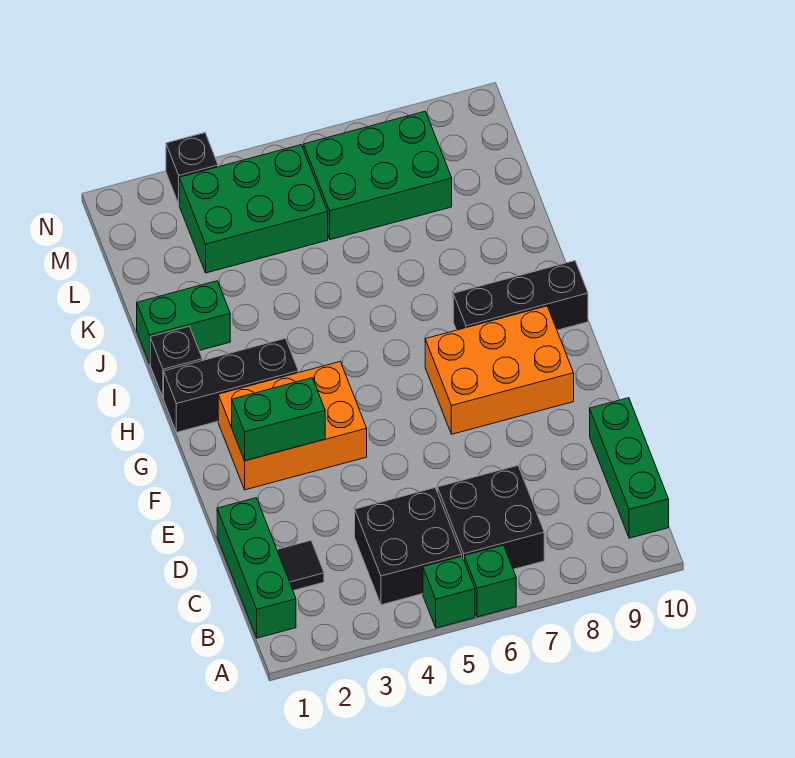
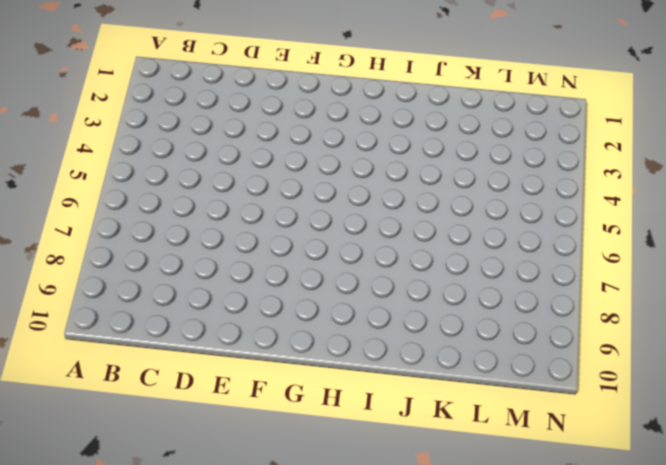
none -> green brick A5 level 1
none -> green brick A6 level 1
none -> green brick B1:D1 level 1

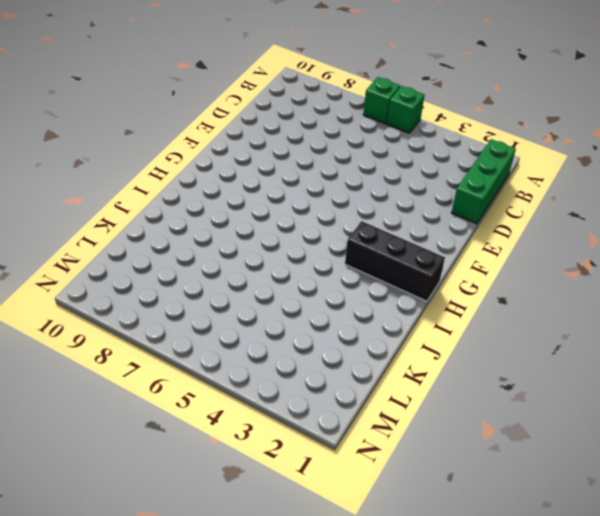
none -> black brick B4:C5 level 1
none -> black brick B6:C7 level 1
none -> green brick B10:D10 level 1

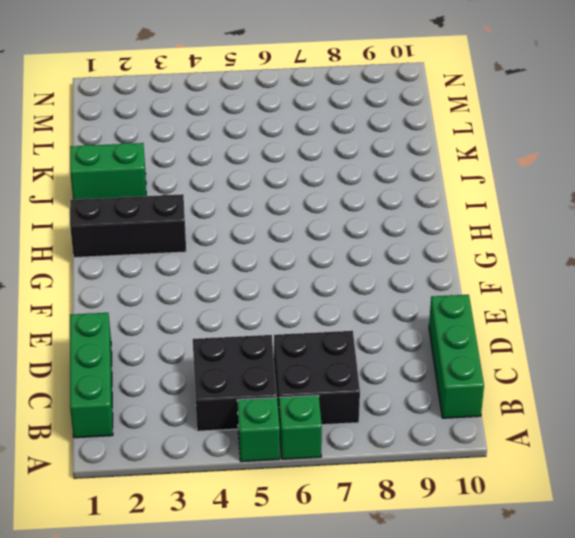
none -> black tile C2 level 1
none -> orange brick F2:G4 level 1
none -> orange brick F7:G9 level 1

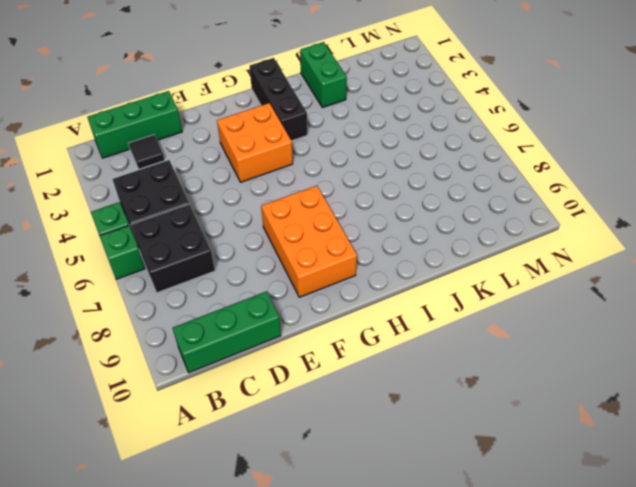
orange brick F3:G4 level 1 -> orange brick F2:G4 level 1
none -> black brick H8:H10 level 1
none -> black brick I1 level 1
none -> green brick L3:M5 level 1

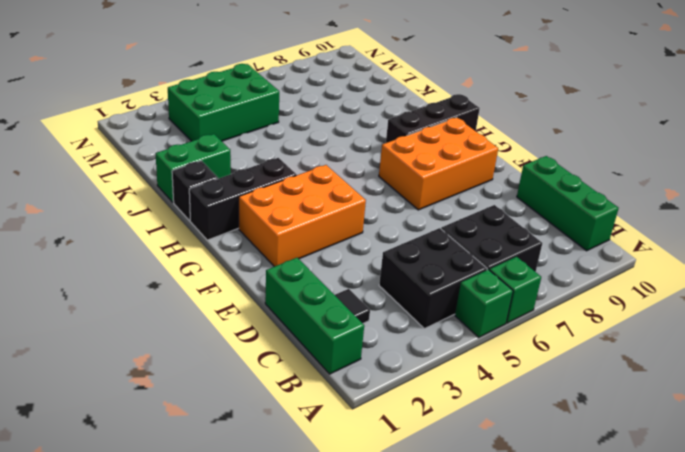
none -> green brick L6:M8 level 1
none -> black brick N3 level 1
none -> green brick F2:F3 level 2

